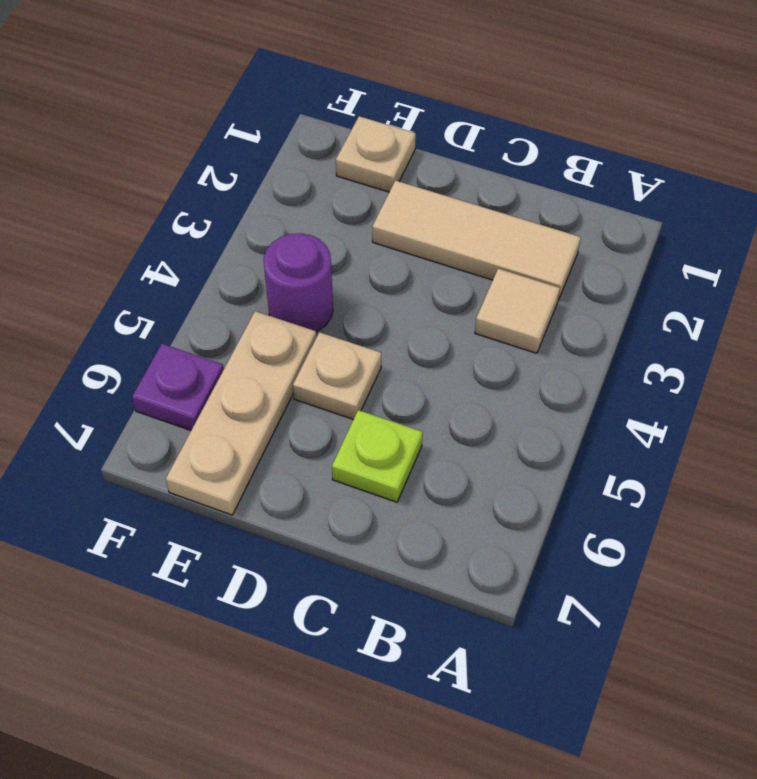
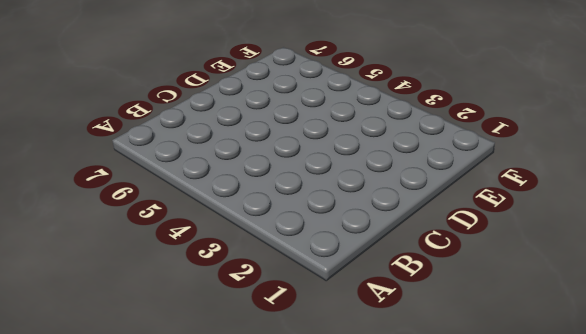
none -> tan tile B2:D2 level 1
none -> tan tile B3 level 1

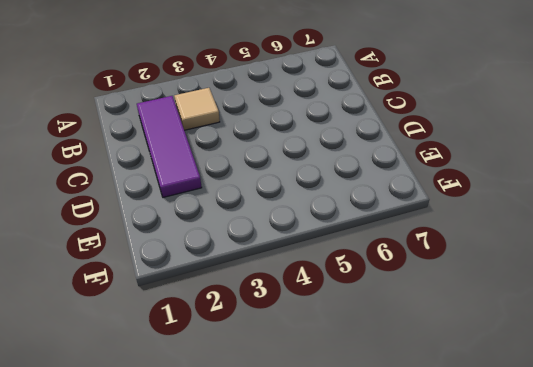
purple tile B2:D2 level 1 -> tan tile B2:D2 level 1
none -> lime plate C6 level 1
none -> tan plate D5 level 1

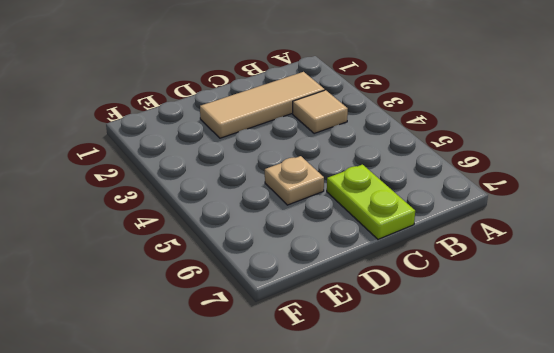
lime plate C6:C7 level 1 -> lime plate C6 level 1
none -> tan plate E1 level 1
none -> purple round brick E4 level 1

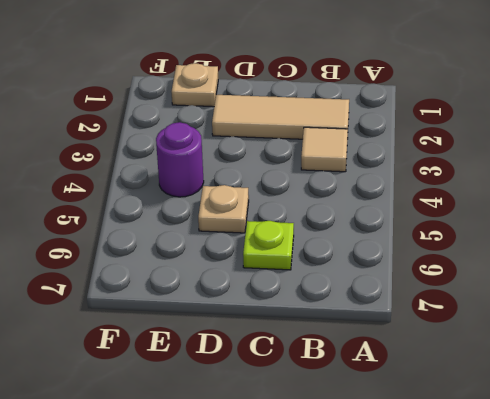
none -> tan plate E5:E7 level 1
none -> purple plate F6 level 1

